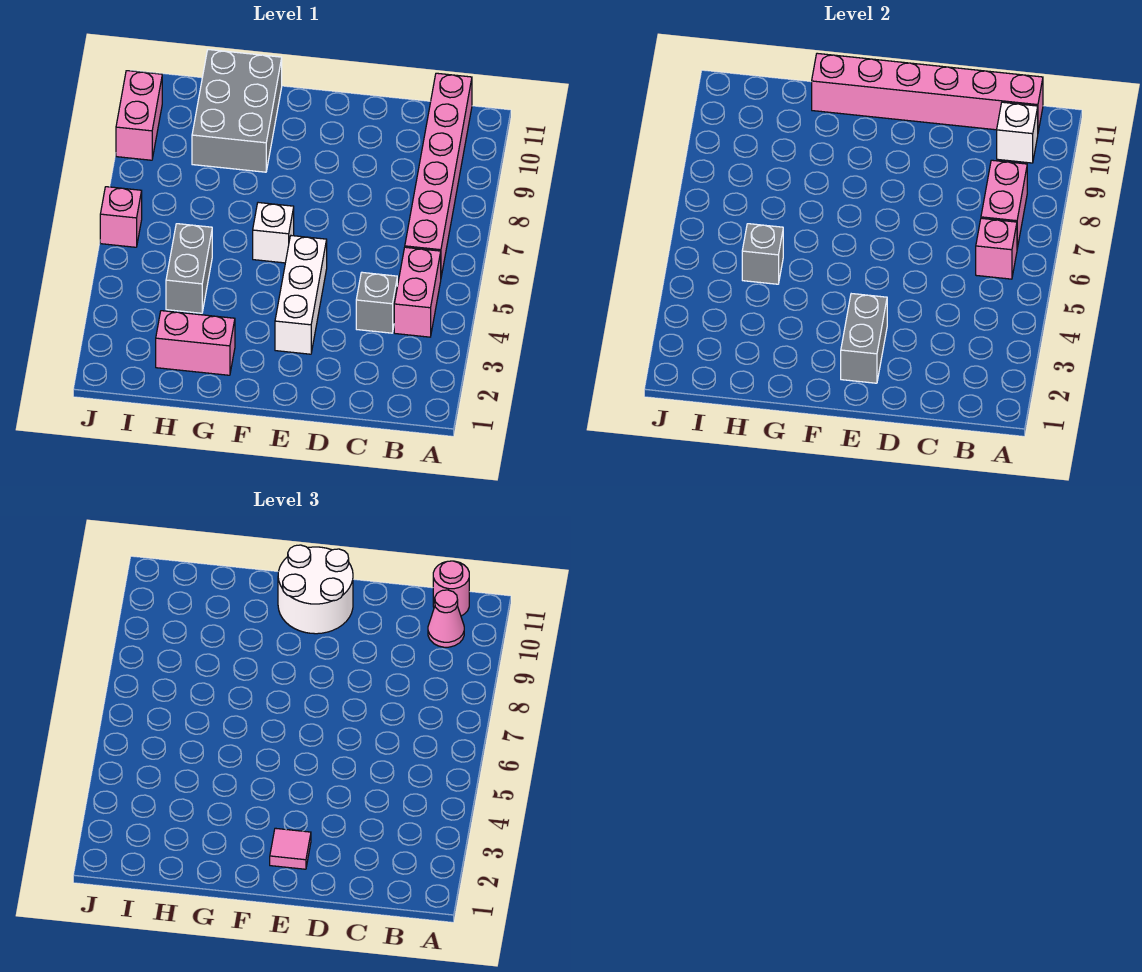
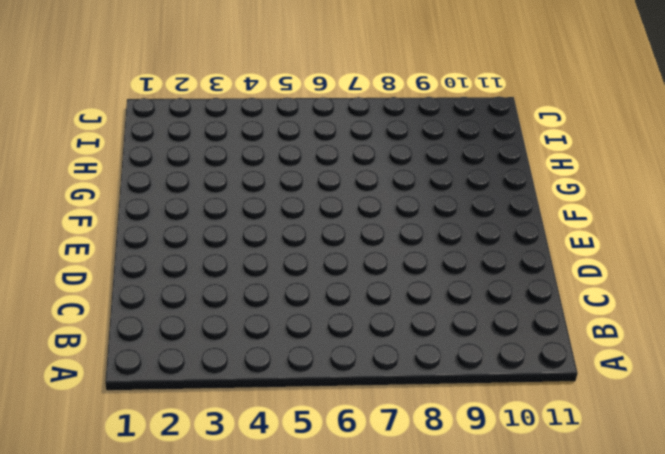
none -> pink brick B4:B5 level 1
none -> pink brick B6:B11 level 1
none -> grey brick C4 level 1

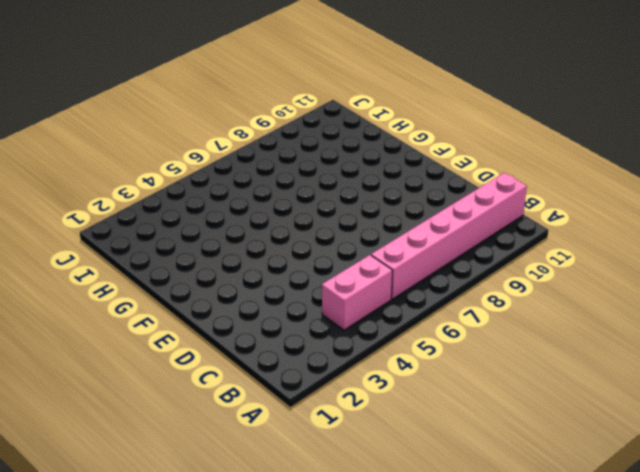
none -> grey brick C4 level 1
none -> white brick E3:E5 level 1
none -> white brick F6 level 1

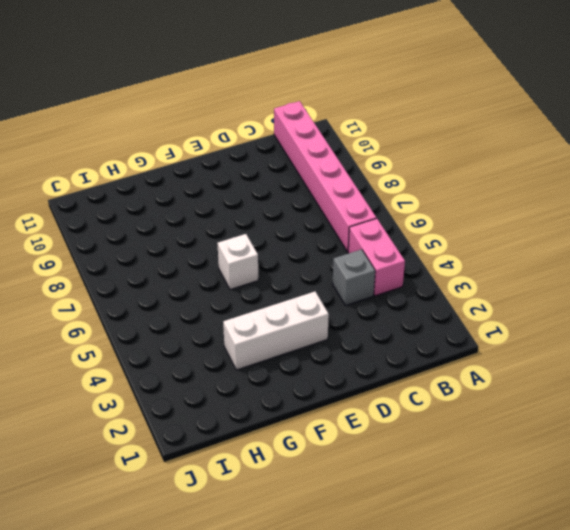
white brick E3:G3 level 1 -> white brick E3:E5 level 1
none -> pink brick G2:H2 level 1
none -> grey brick G9:H11 level 1
none -> grey brick H4:H5 level 1

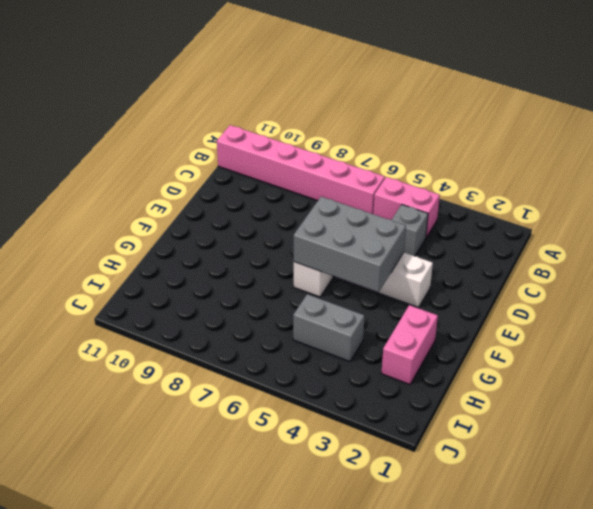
grey brick E4:F6 level 2 -> grey brick G9:H11 level 1
none -> pink brick J6 level 1
none -> pink brick J9:J10 level 1
none -> pink brick B6 level 2

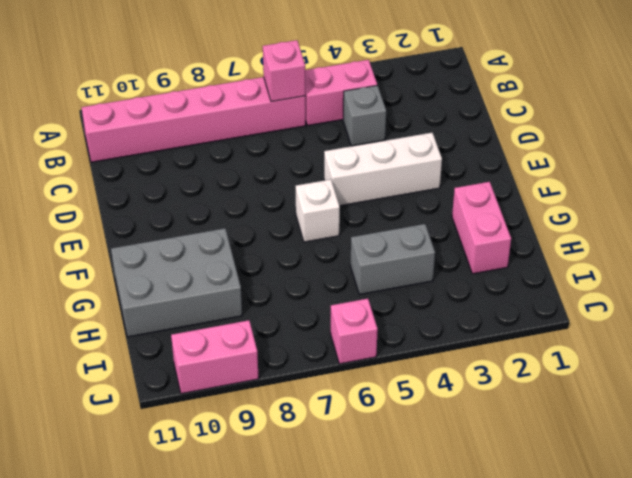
none -> pink brick B7:B8 level 2
none -> white brick B10 level 2
none -> pink brick B11:G11 level 2

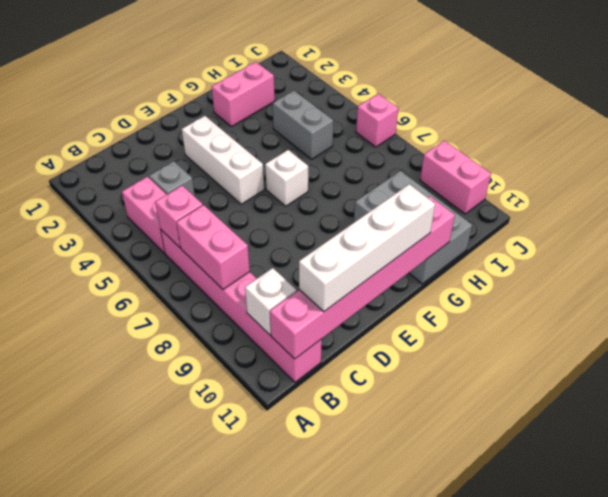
white brick C11:F11 level 3 -> white round brick E10:F11 level 3
none -> grey brick E2:E3 level 2
none -> grey brick H5 level 2
none -> pink cone B10 level 3

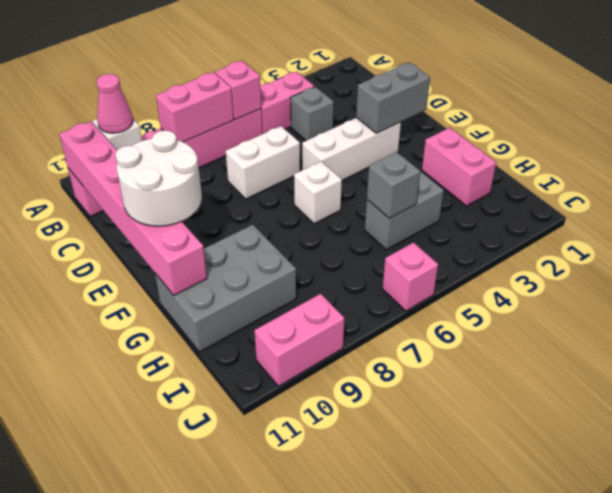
white brick D6:D7 level 1 -> none
none -> pink round brick B11 level 3
none -> pink tile E2 level 3

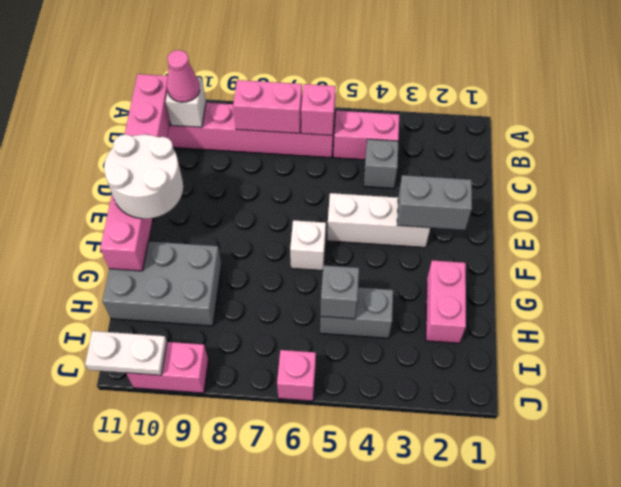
white plate J10:J11 level 2 -> none
none -> pink round brick B11 level 3
none -> pink tile E2 level 3

